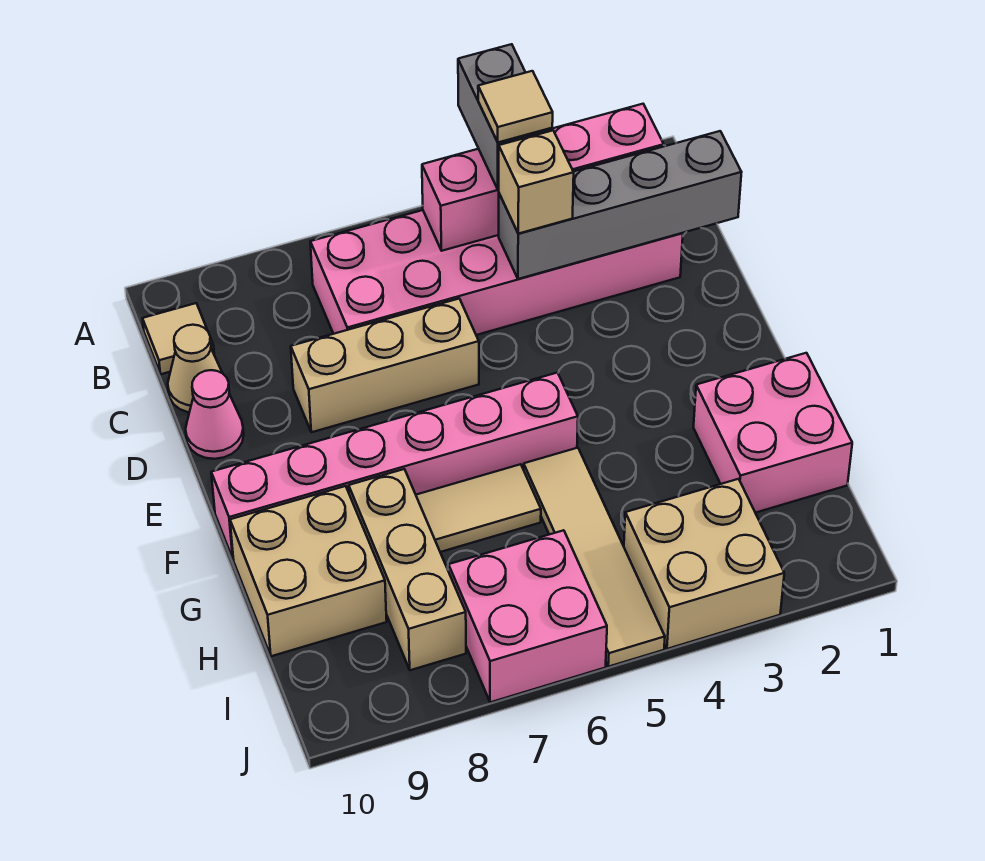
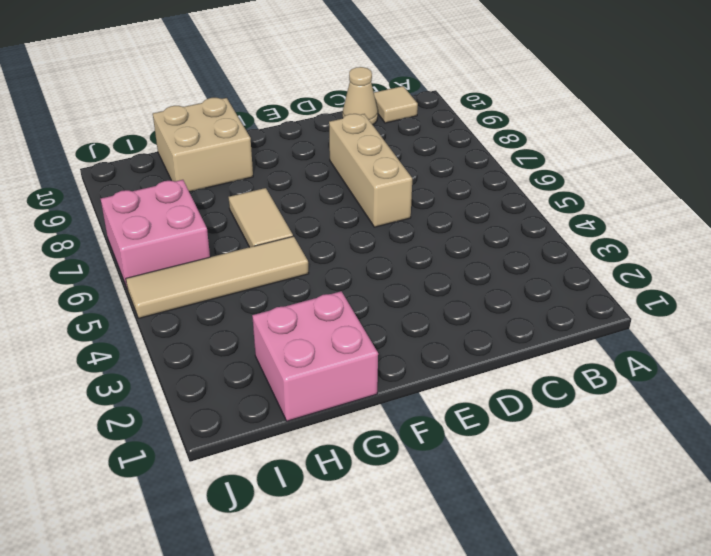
none -> pink brick B2:C7 level 1
none -> pink cone D10 level 1
none -> pink brick F5:F10 level 1

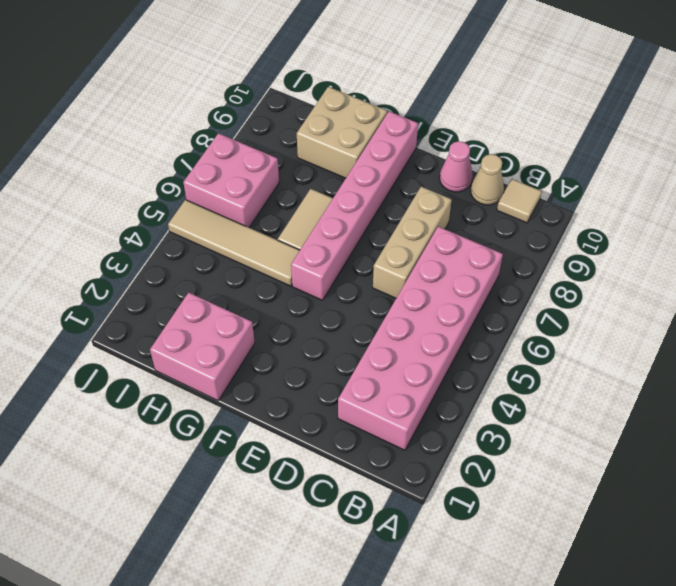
none -> tan brick G8:I8 level 1
none -> tan brick I3:J4 level 1
none -> pink brick B2:B5 level 2

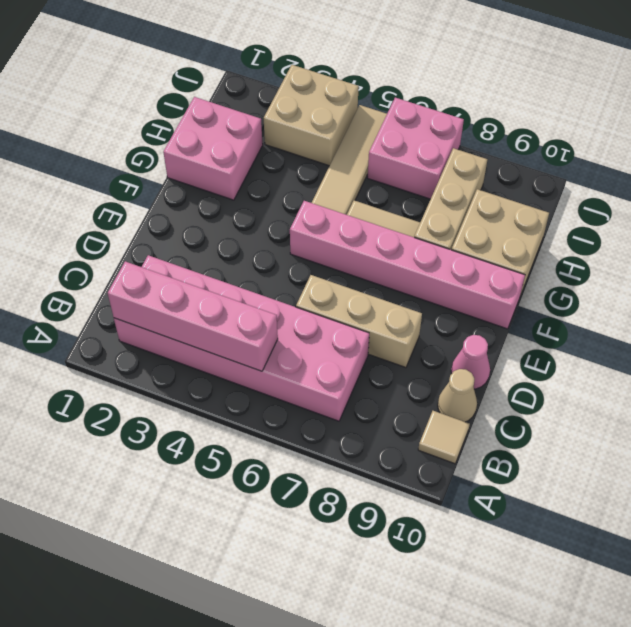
none -> grey brick C1:C4 level 2
none -> grey brick A4:B4 level 3
none -> tan brick C4 level 3

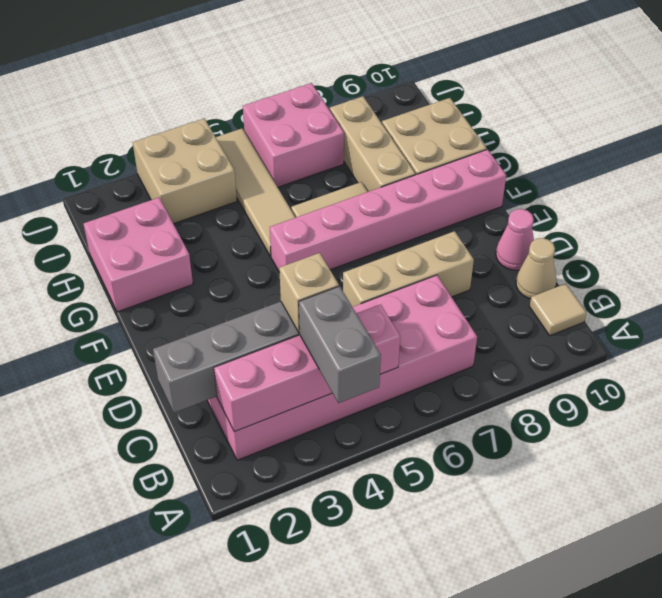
none -> tan tile B4 level 4

